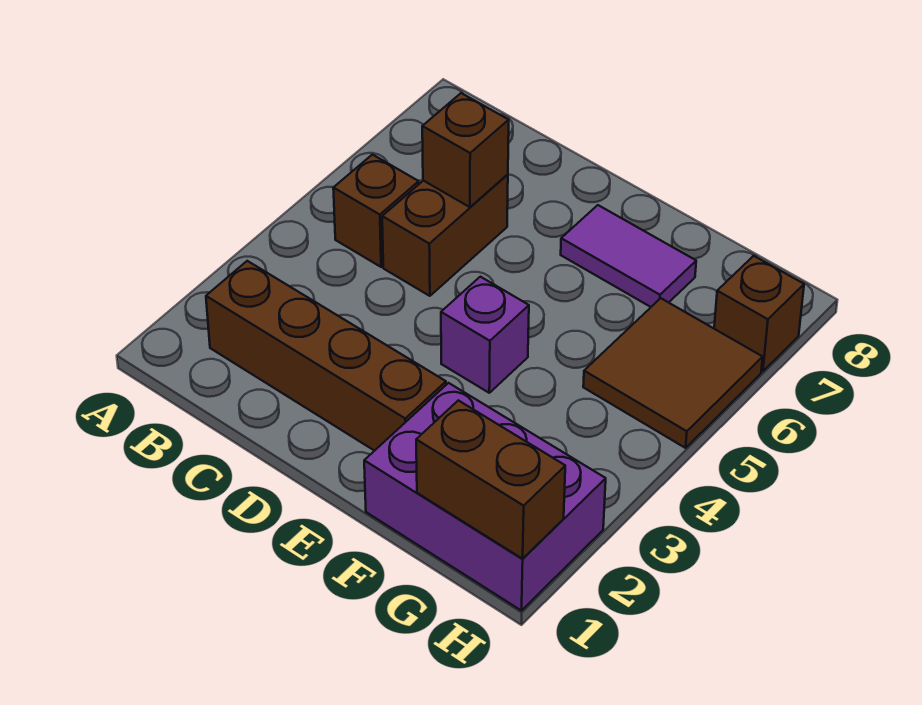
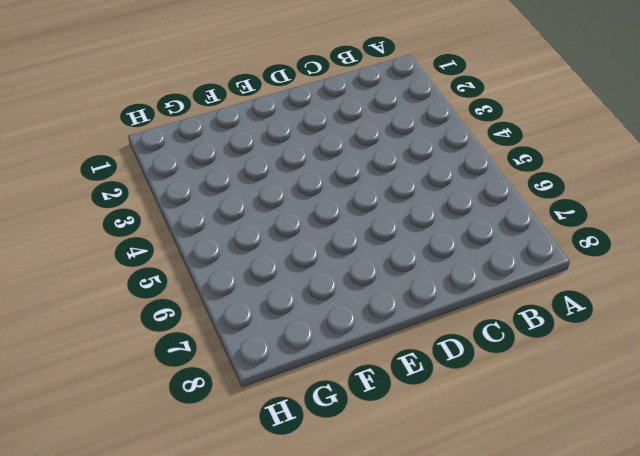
none -> brown brick B2:E2 level 1
none -> brown brick B5 level 1

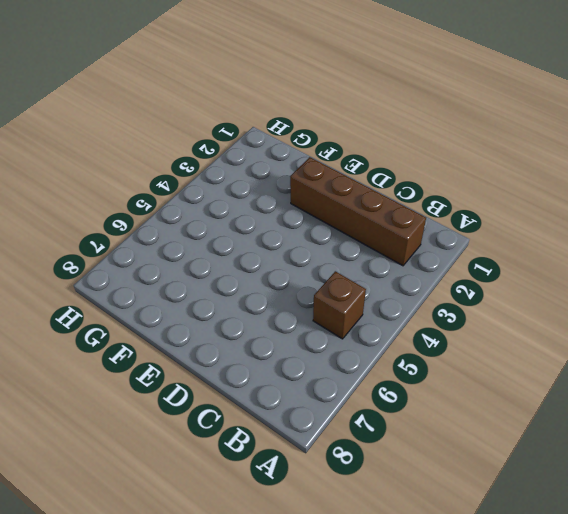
none -> brown brick C5:C6 level 1
none -> purple brick E4 level 1

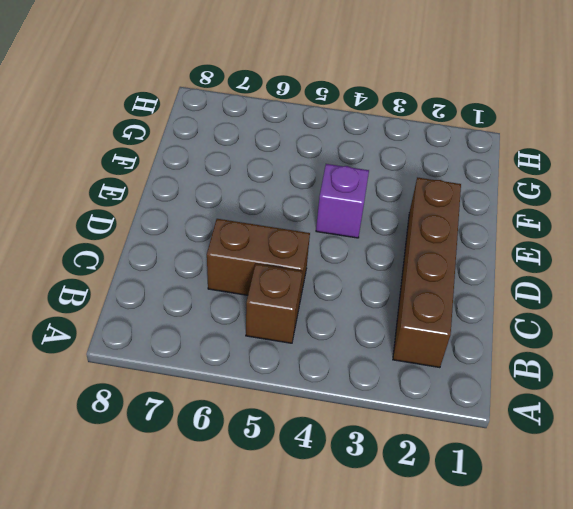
none -> purple tile E7:F7 level 1
none -> purple brick F1:H2 level 1

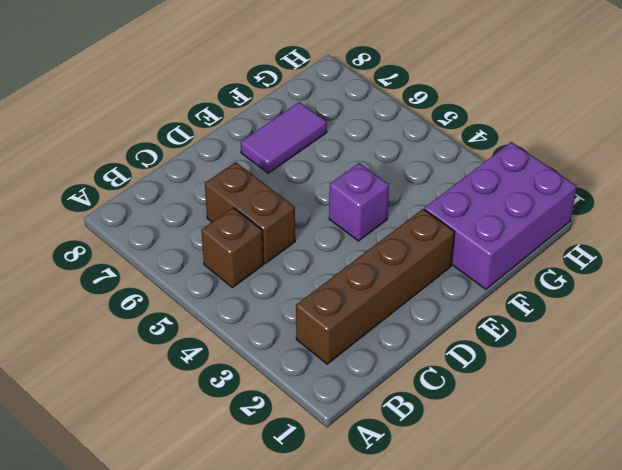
none -> brown tile G5:H6 level 1
none -> brown brick H7 level 1

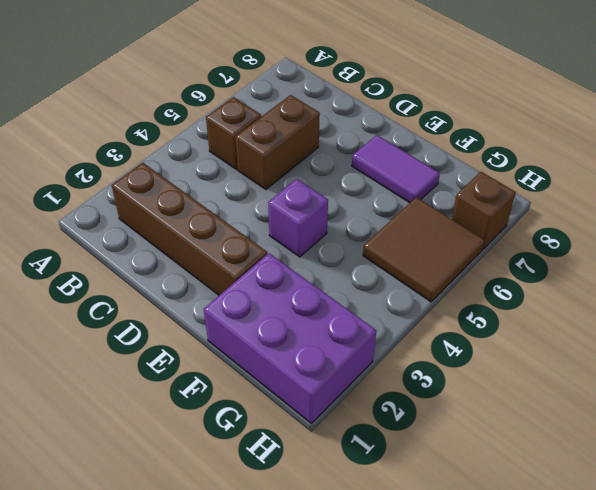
none -> brown brick C6 level 2
none -> brown brick G1:H1 level 2

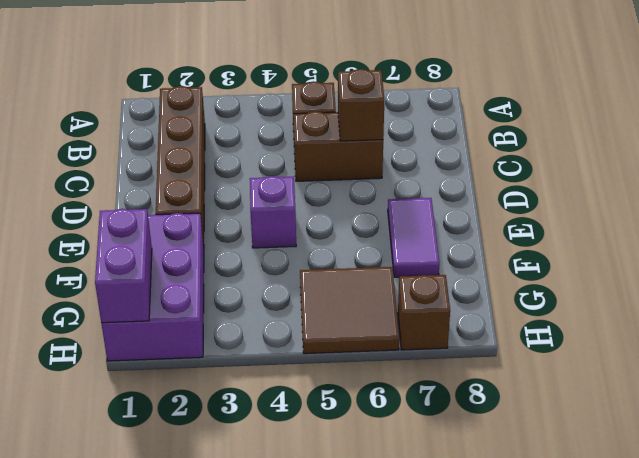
purple brick G1:H1 level 2 -> brown brick G1:H1 level 2

